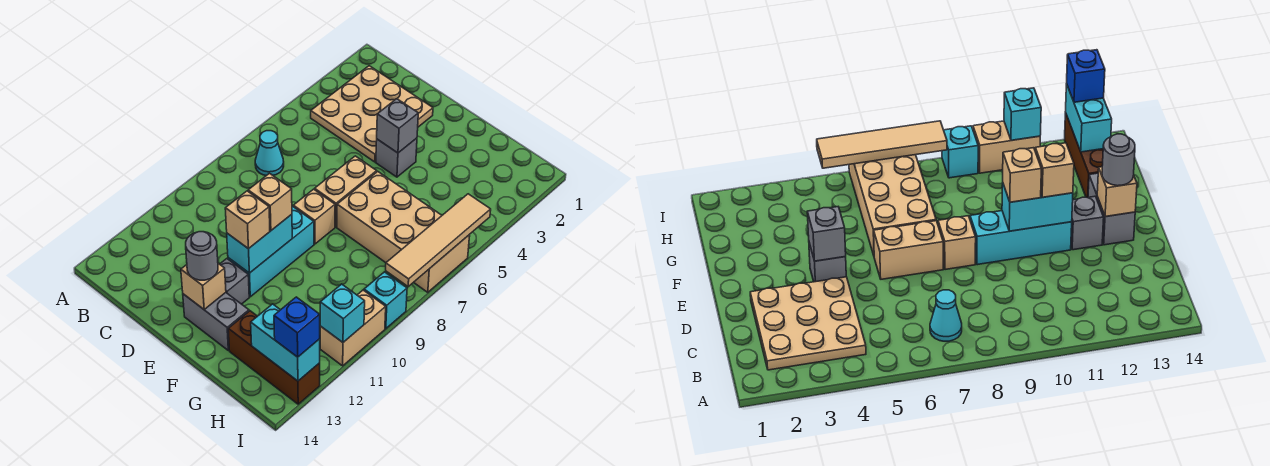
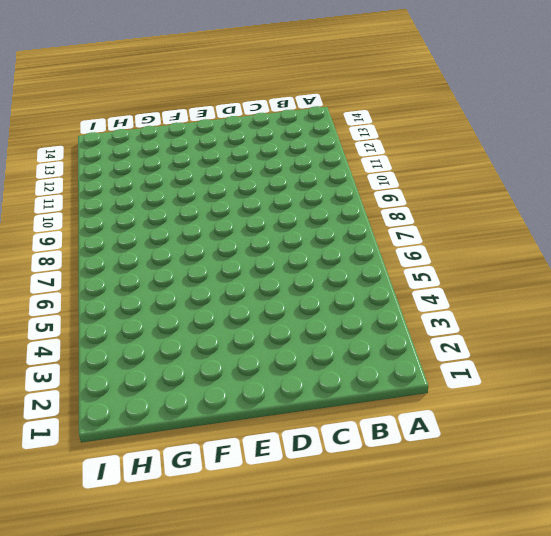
none -> tan plate B2:D4 level 1
none -> cyan cone B7 level 1
none -> grey brick E4 level 1

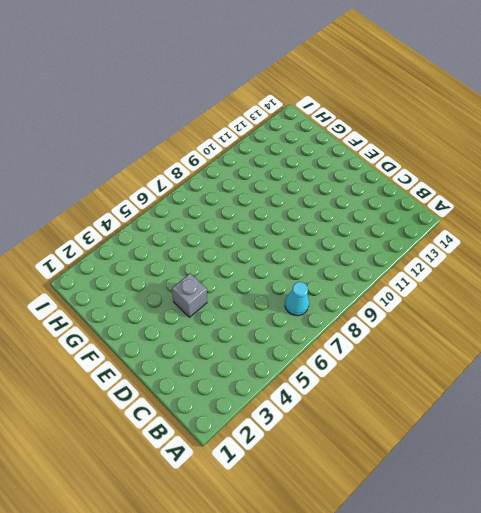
none -> tan plate B2:D4 level 1
none -> tan brick E6:E7 level 1
none -> tan brick E8 level 1

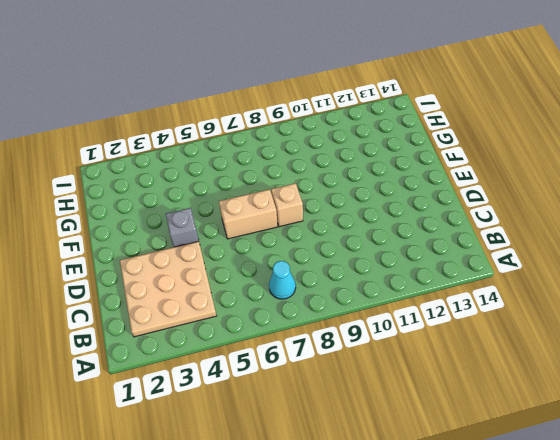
none -> cyan brick E9:E11 level 1
none -> grey brick E12 level 1
none -> grey brick E13:F13 level 1

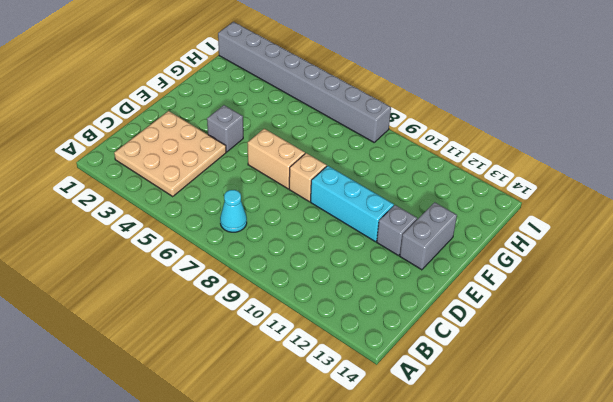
grey brick I1:I8 level 1 -> tan brick F6:I7 level 1
none -> brown brick G13:I13 level 1
none -> cyan brick I9 level 1
none -> tan brick I10:I11 level 1

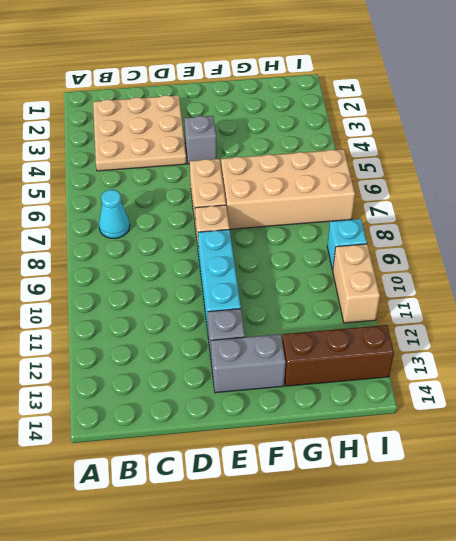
none -> grey brick E4 level 2
none -> cyan brick E10:E11 level 2
none -> tan brick E13 level 2

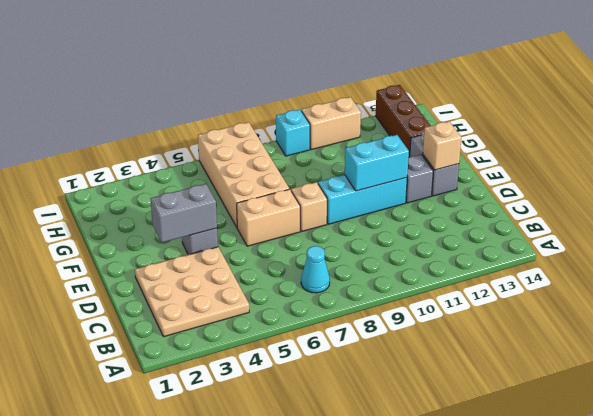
grey brick E3:E4 level 2 -> grey brick E4 level 2
none -> cyan brick H13:I13 level 2
none -> tan tile I5:I8 level 2
none -> cyan brick I11 level 2

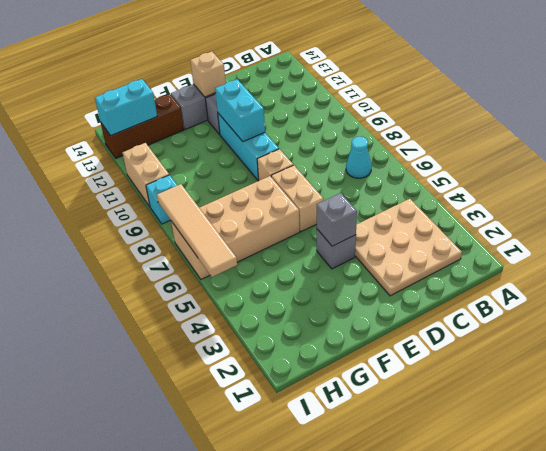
none -> cyan brick I11 level 2
none -> tan brick E10 level 3
none -> tan brick E11 level 3

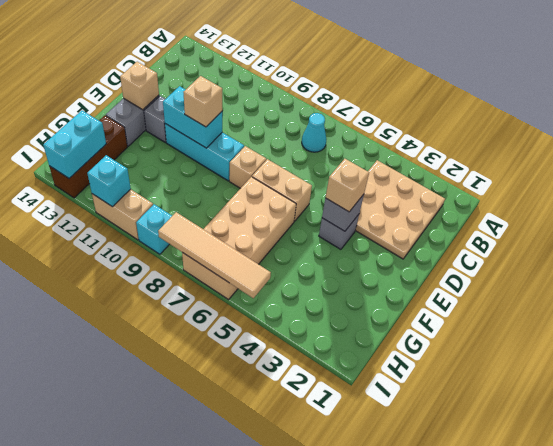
tan brick E4 level 3 -> tan brick E11 level 3
none -> grey round brick E13 level 3
none -> blue brick I13 level 3

